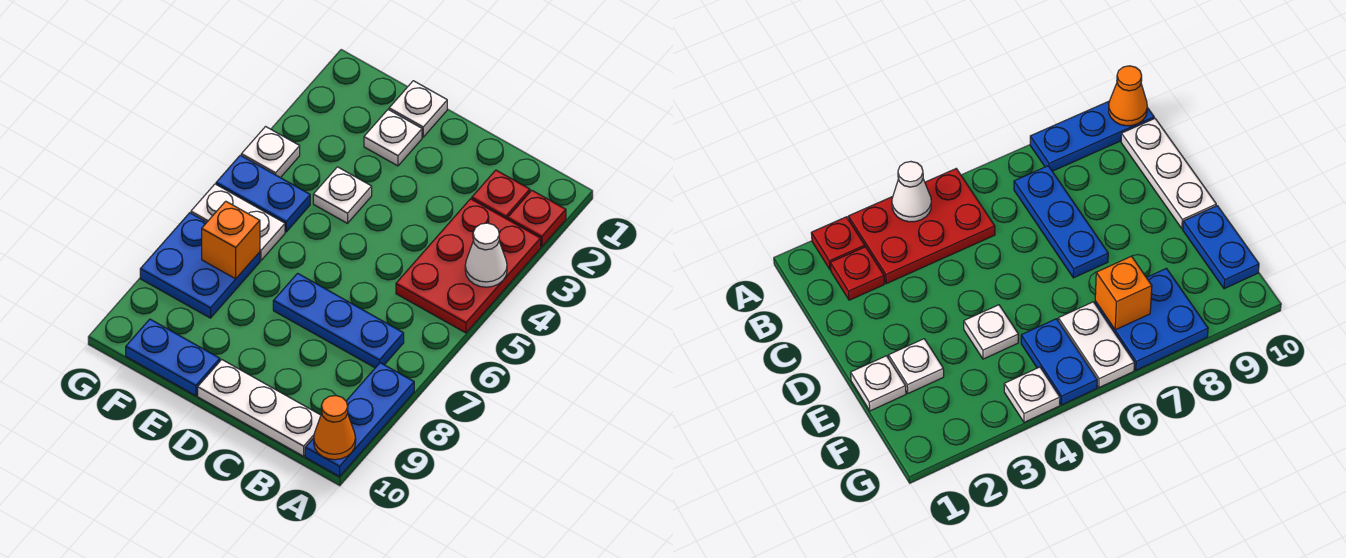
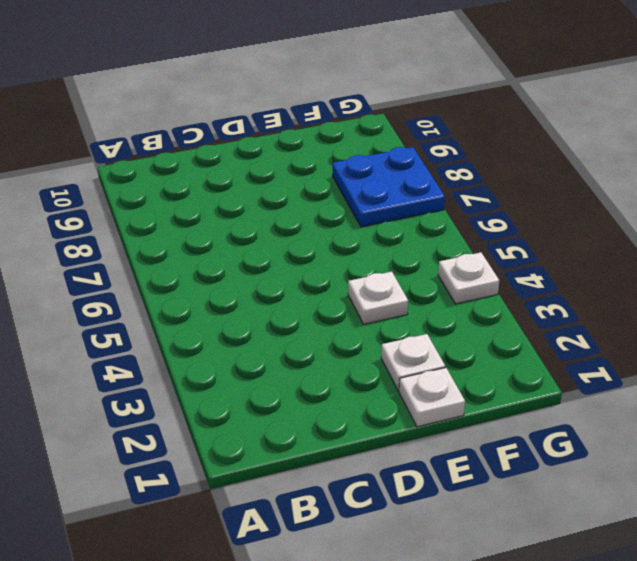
none -> red plate A2 level 1
none -> red plate A3:B5 level 1
none -> blue plate A8:A10 level 1

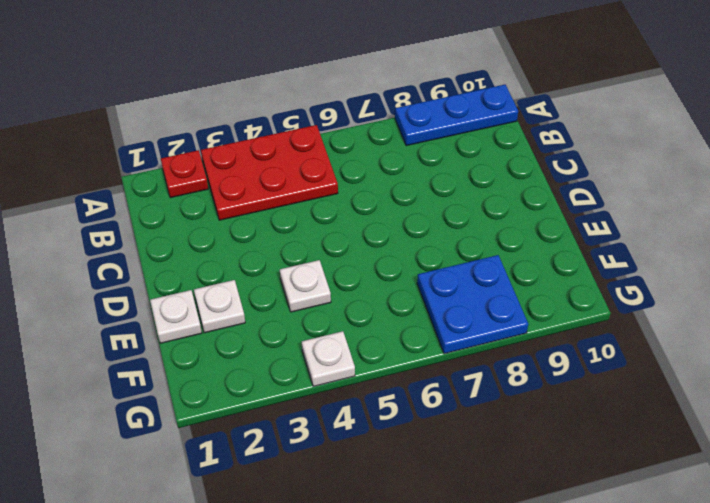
none -> red plate B2 level 1
none -> blue plate B7:D7 level 1
none -> white plate B10:D10 level 1

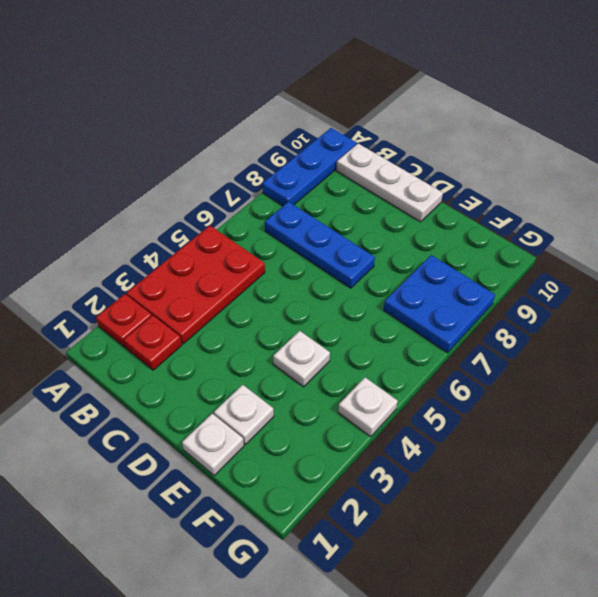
none -> blue plate E10:F10 level 1
none -> blue plate F5:G5 level 1
none -> white plate F6:G6 level 1

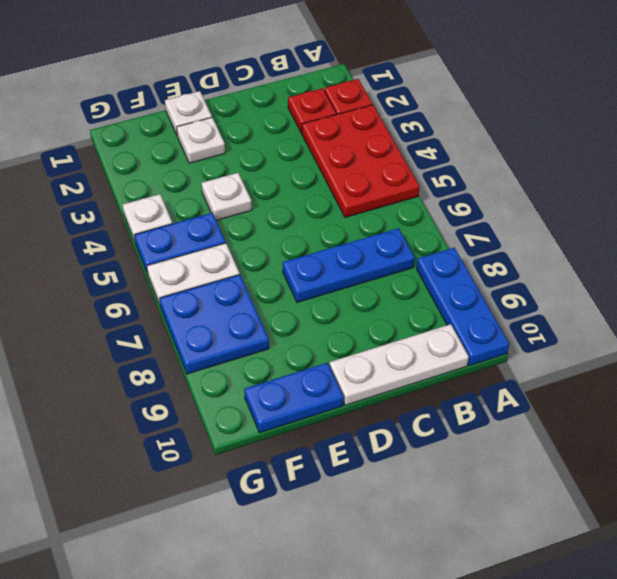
none -> white cone A4 level 2
none -> orange cone A10 level 2
none -> orange brick F7 level 2

